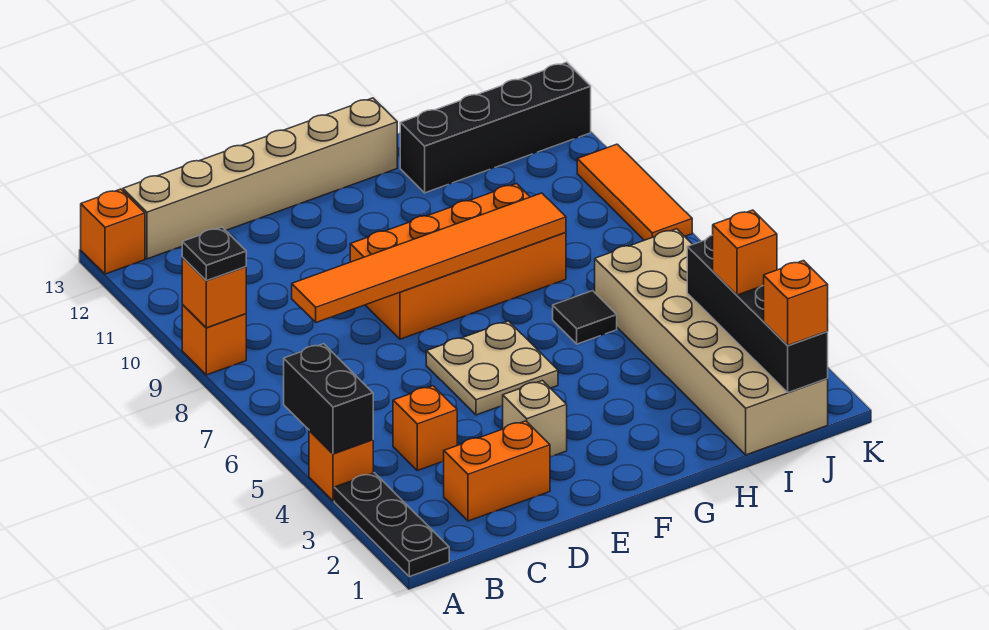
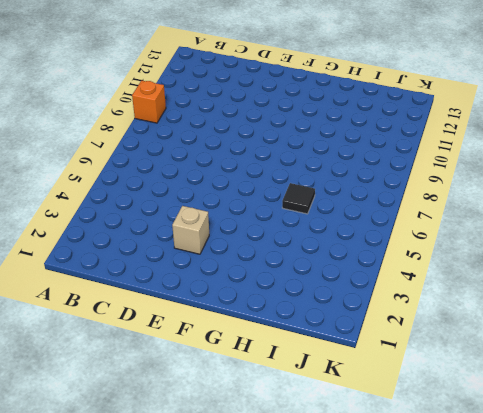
none -> black plate A1:A3 level 1
none -> orange brick A4 level 1
none -> orange brick A13 level 1

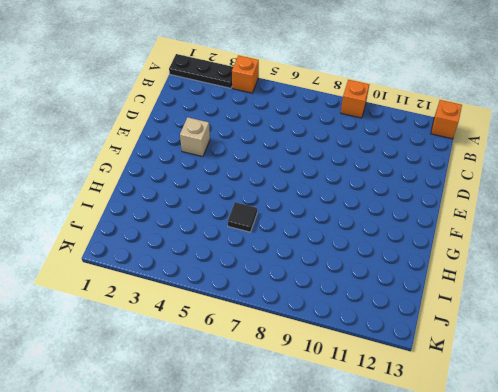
none -> tan brick B13:G13 level 1
none -> orange brick C2:D2 level 1
none -> orange brick C4 level 1

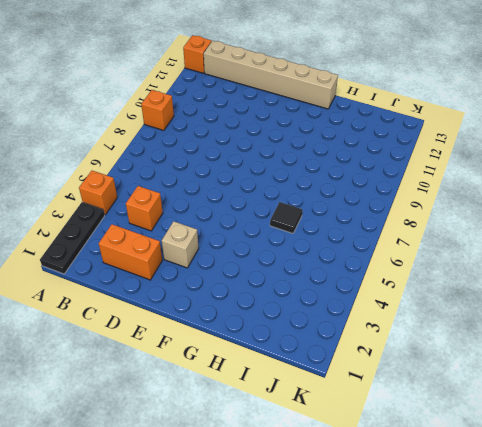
none -> tan plate E5:F6 level 1
none -> orange brick E8:H9 level 1
none -> black brick H12:K12 level 1

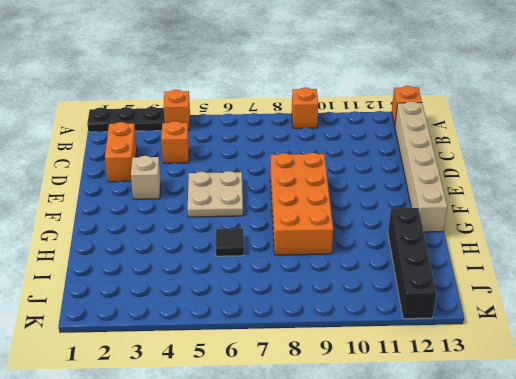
none -> tan brick I1:J6 level 1
none -> orange tile K8:K10 level 1
none -> black brick A4:A5 level 2

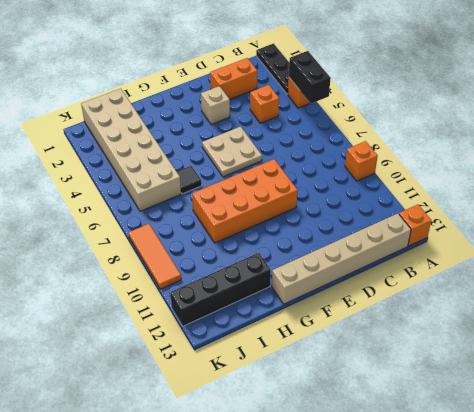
none -> orange brick A9 level 2
none -> orange tile C8:H8 level 2
none -> black brick J1:J4 level 2

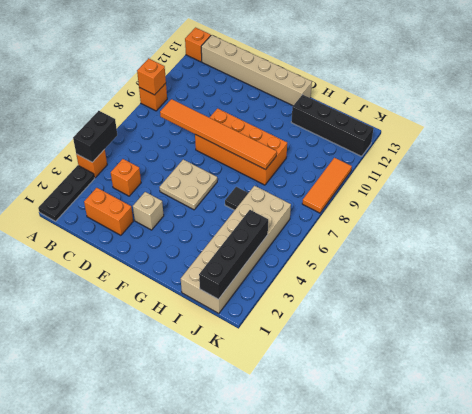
none -> black plate A9 level 3
none -> orange brick J1 level 3
none -> orange brick J3 level 3

